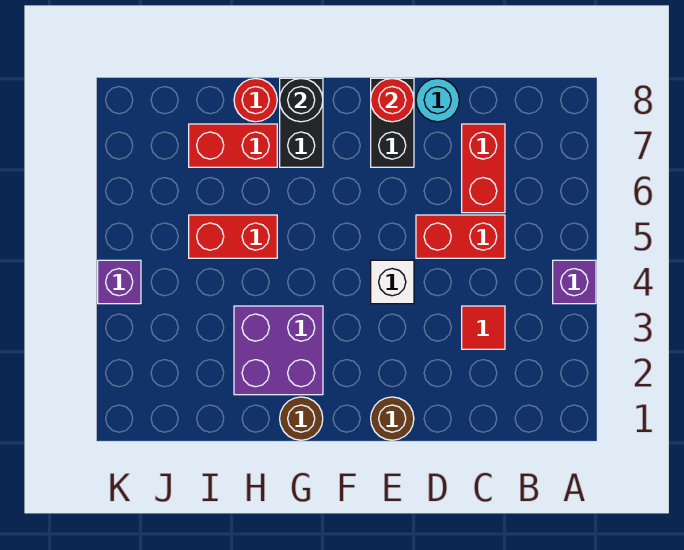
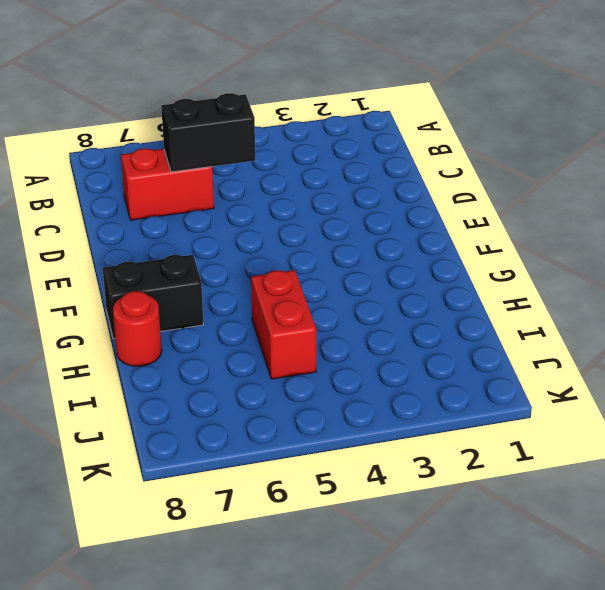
black brick C5:C6 level 2 -> black brick E7:E8 level 1
none -> purple brick A4 level 1
none -> red tile C3 level 1
none -> red brick C5:D5 level 1

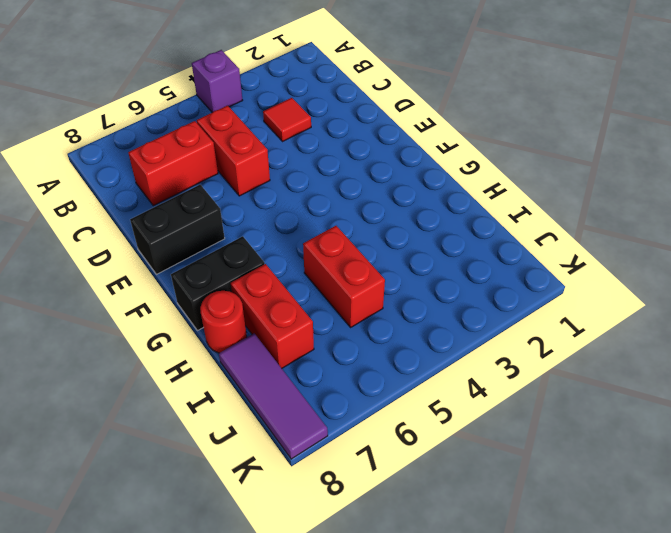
purple tile I8:K8 level 1 -> none
none -> cyan round brick D8 level 1
none -> brown round brick E1 level 1
none -> white brick E4 level 1

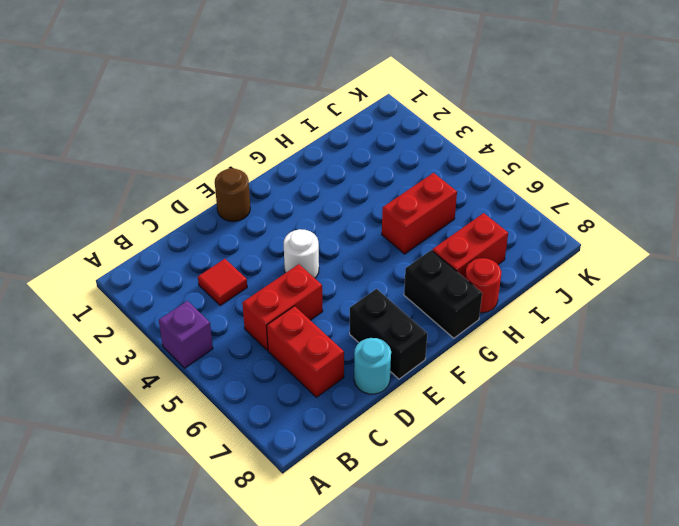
white round brick E4 level 1 -> white brick E4 level 1
none -> brown round brick G1 level 1
none -> purple brick G2:H3 level 1
none -> purple brick K4 level 1

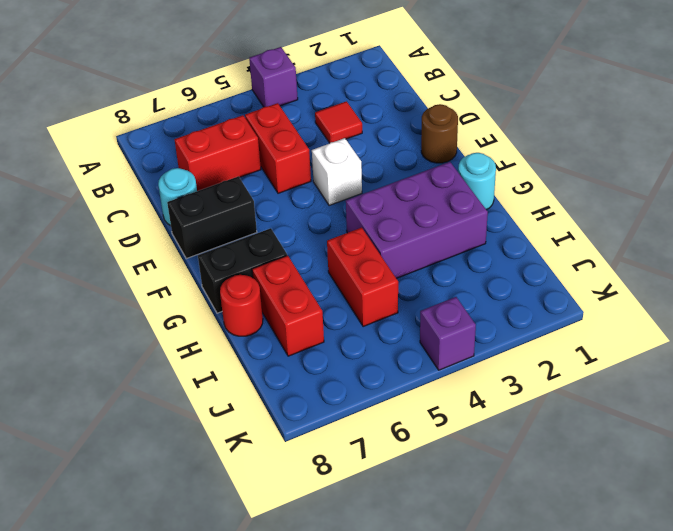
cyan round brick G1 level 1 -> brown round brick G1 level 1
purple brick G2:H4 level 1 -> purple brick G2:H3 level 1
none -> red round brick E8 level 2
none -> black round brick G8 level 2

